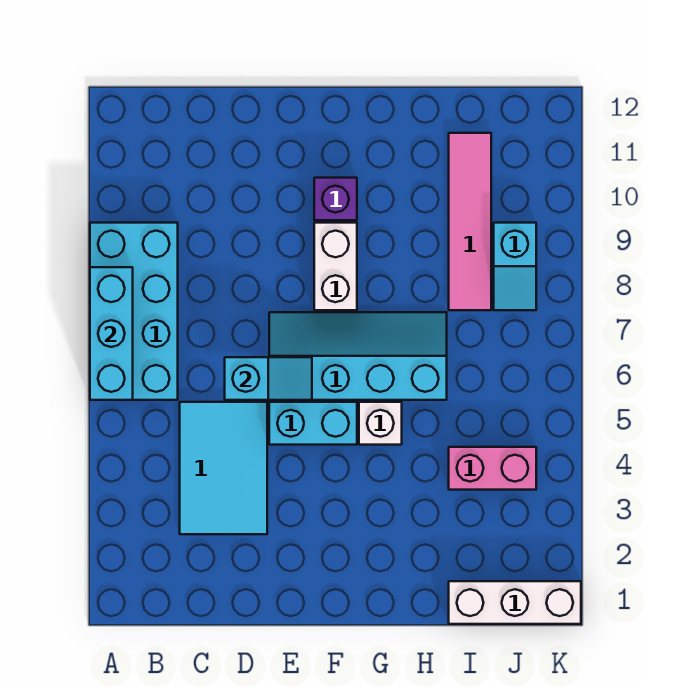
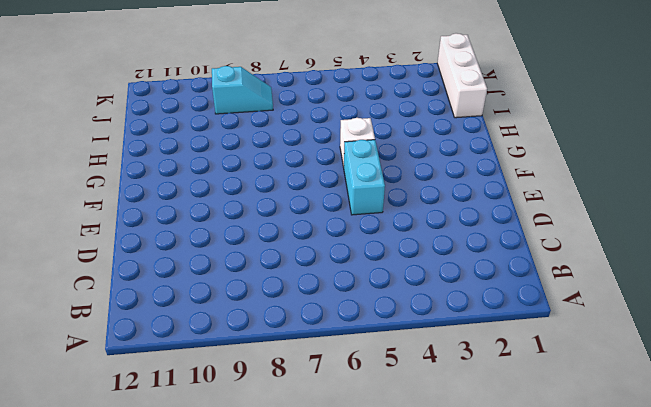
none -> cyan brick A6:B9 level 1
none -> cyan tile C3:D5 level 1
none -> cyan slope E6:H7 level 1 top 6

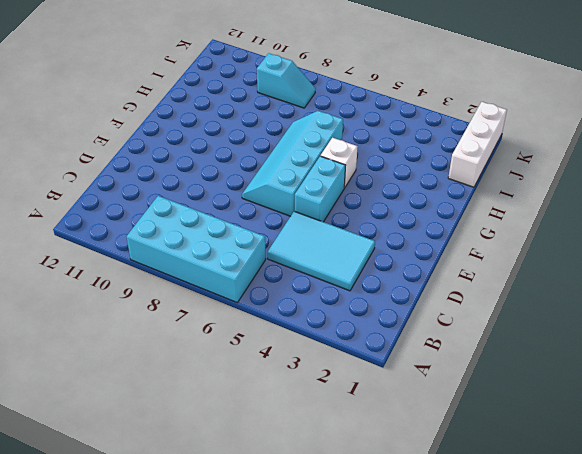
none -> white brick F8:F9 level 1
none -> purple brick F10 level 1
none -> pink brick I4:J4 level 1

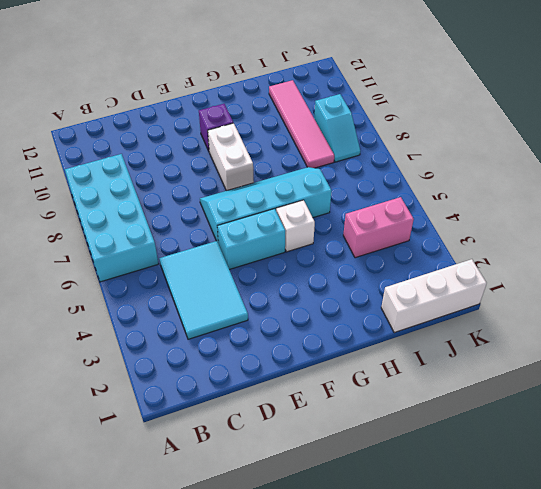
none -> cyan brick A6:A8 level 2
none -> cyan slope D6:E6 level 2 top D

